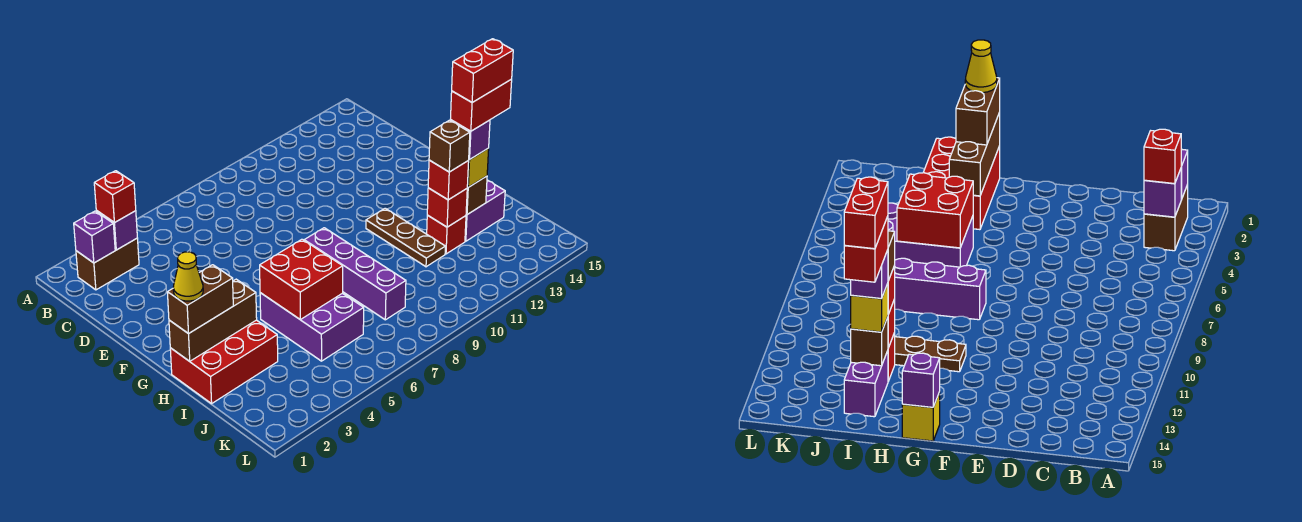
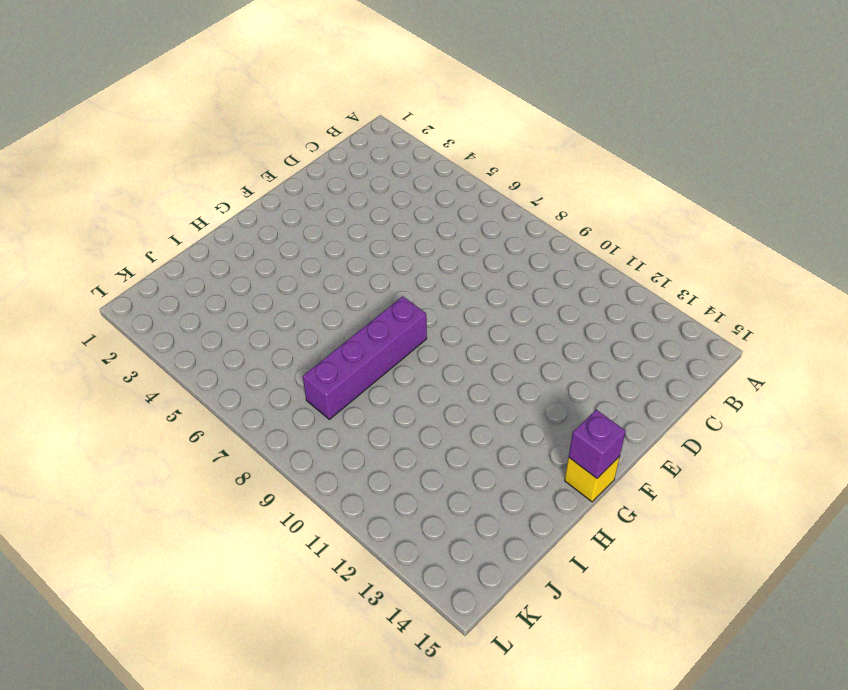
none -> brown brick B2:B3 level 1
none -> brown plate G11:I11 level 1
none -> red brick H1:I3 level 1

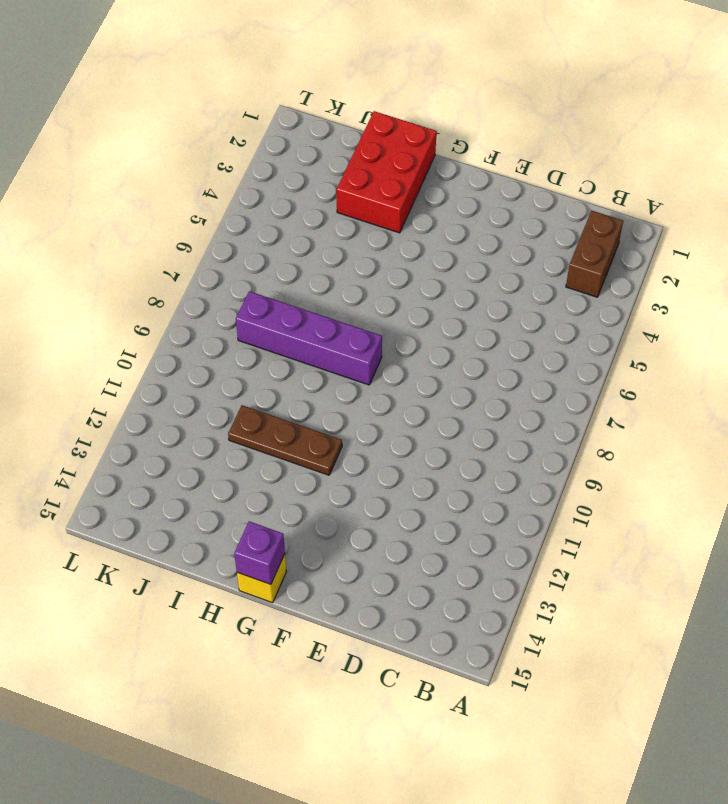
none -> purple brick H5:J6 level 1
none -> red brick I12 level 1
none -> purple brick I13:I14 level 1

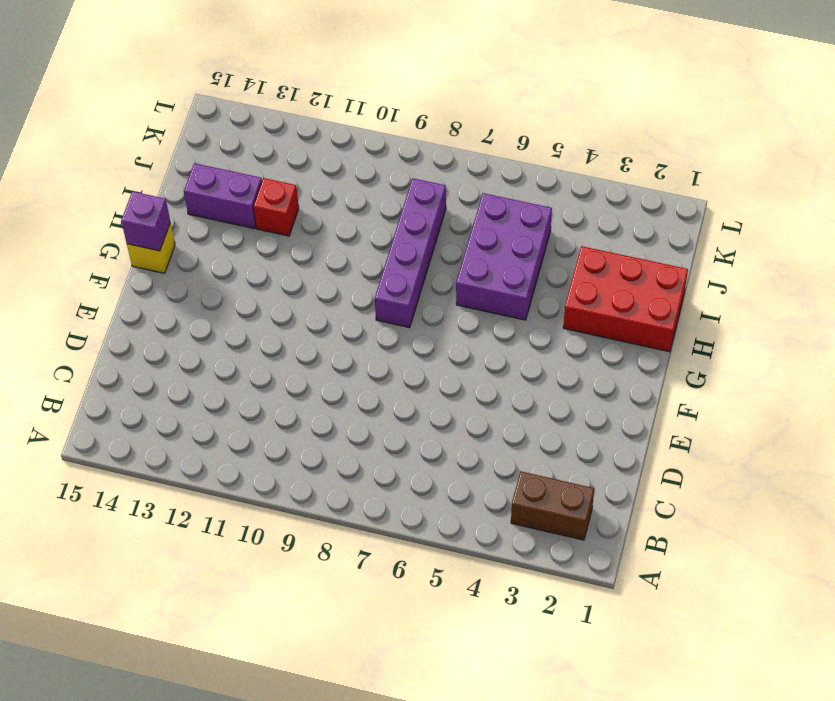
none -> brown plate G11:I11 level 1
none -> purple brick B2 level 2
none -> purple brick B3 level 2

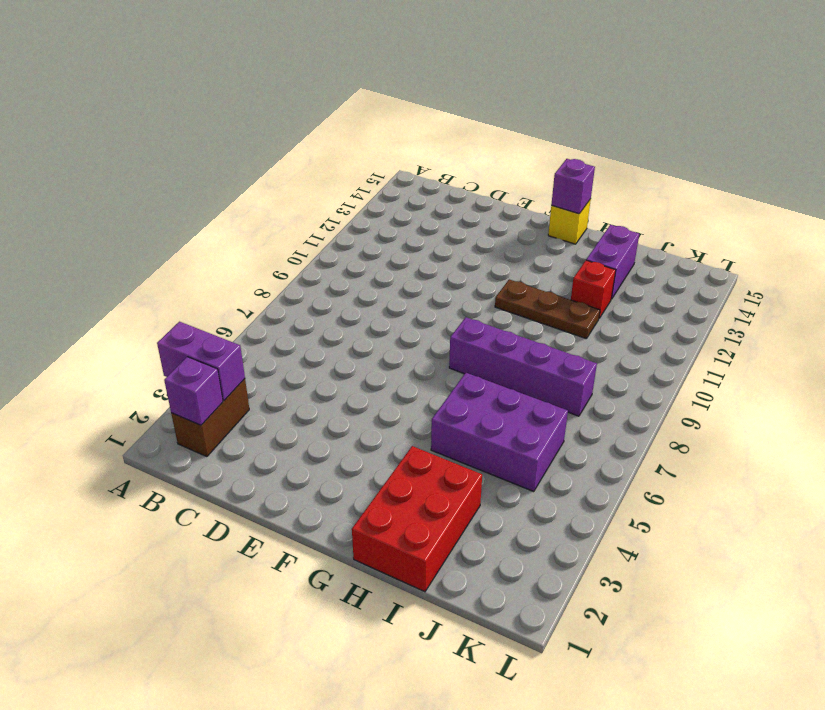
purple brick A3:B3 level 2 -> purple brick B3 level 2
none -> brown brick H1:H3 level 2
none -> red brick H5:I6 level 2
none -> red brick I12 level 2

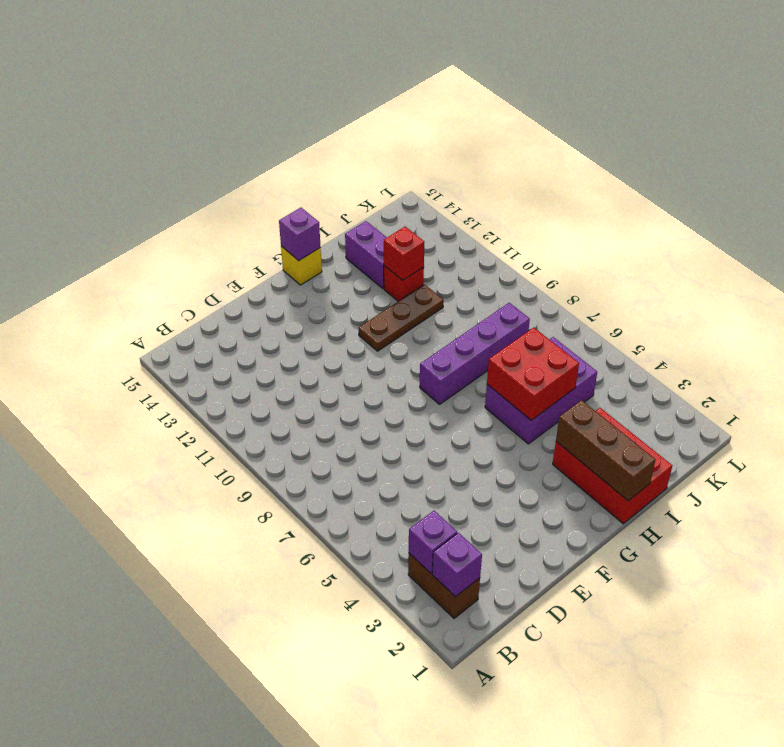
none -> brown brick I13 level 2
none -> red brick B3 level 3
none -> brown brick H1:H2 level 3

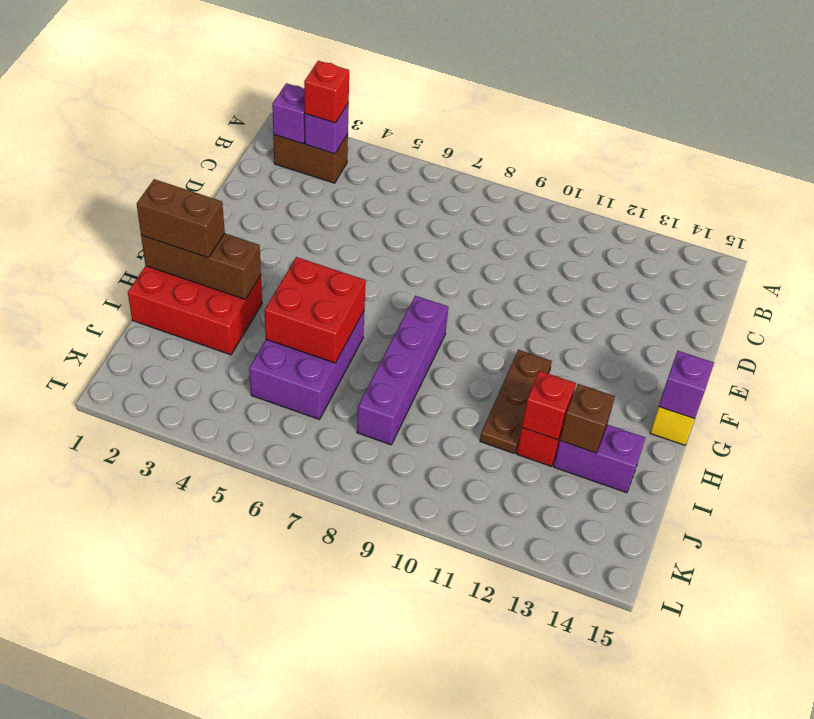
none -> red brick I12 level 3
none -> yellow brick I13 level 3
none -> yellow cone H1 level 4

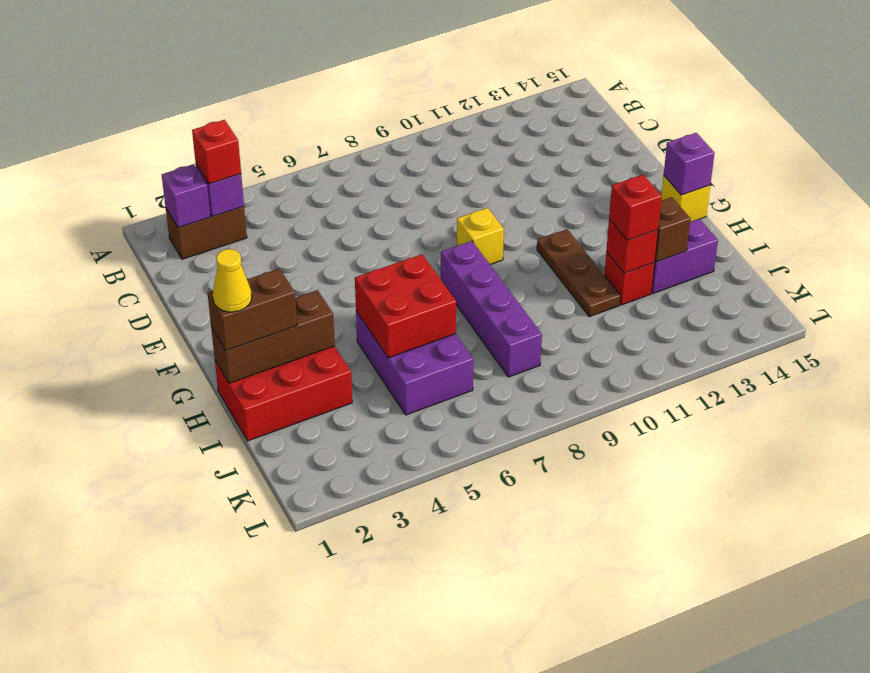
yellow brick F9 level 1 -> yellow brick I13 level 3
none -> brown brick I12 level 4
none -> purple brick I13 level 4
none -> red brick I13:I14 level 5

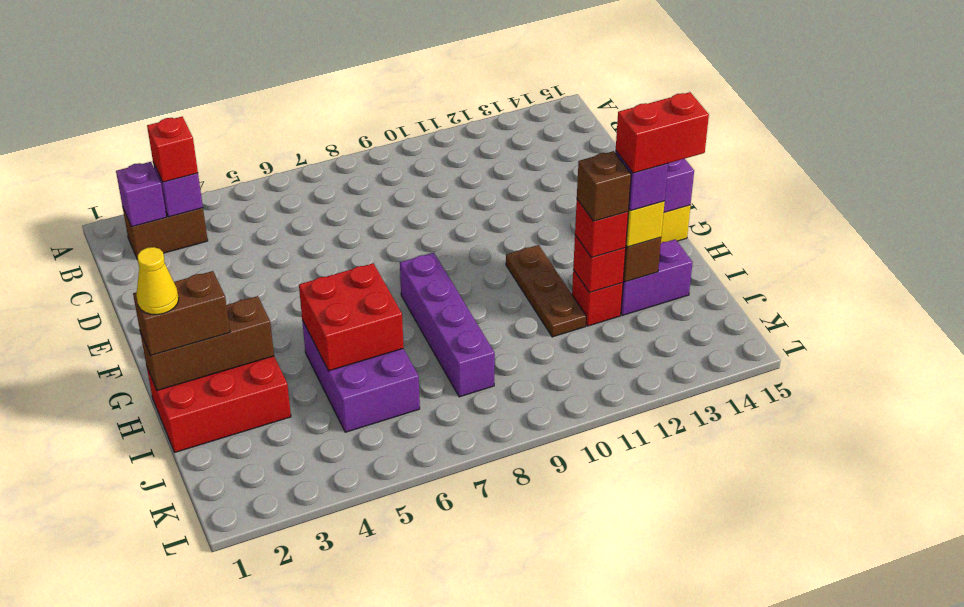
none -> red brick I13:I14 level 6

